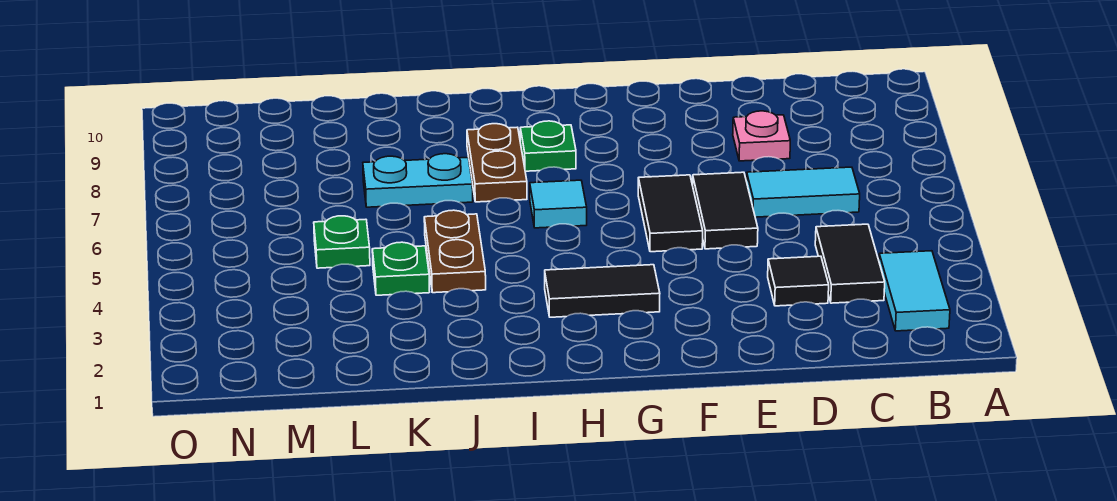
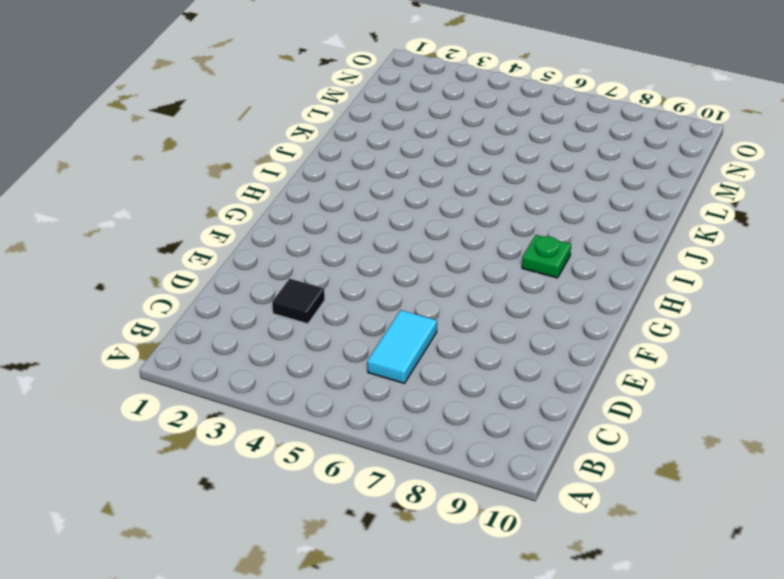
none -> cyan tile B2:B3 level 1
none -> black tile C3:C4 level 1
none -> pink plate D8 level 1

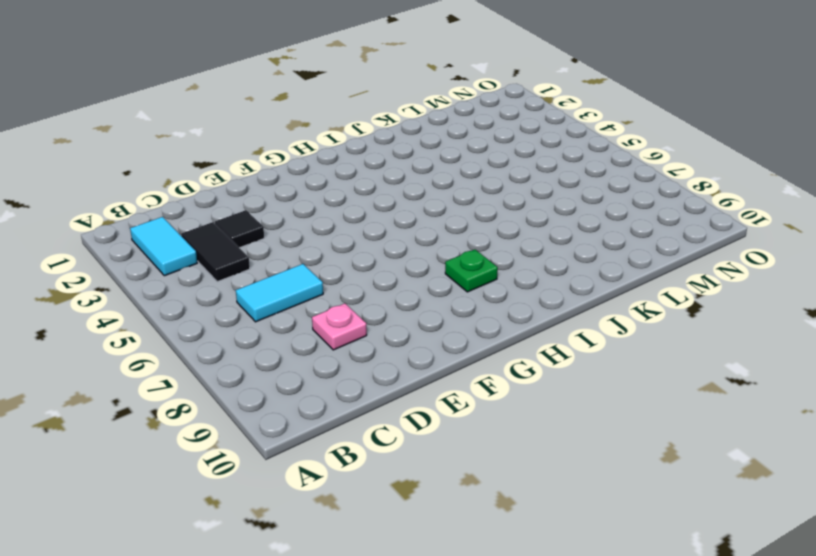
none -> black tile E5:E6 level 1
none -> black tile F5:F6 level 1
none -> black tile G3:H3 level 1

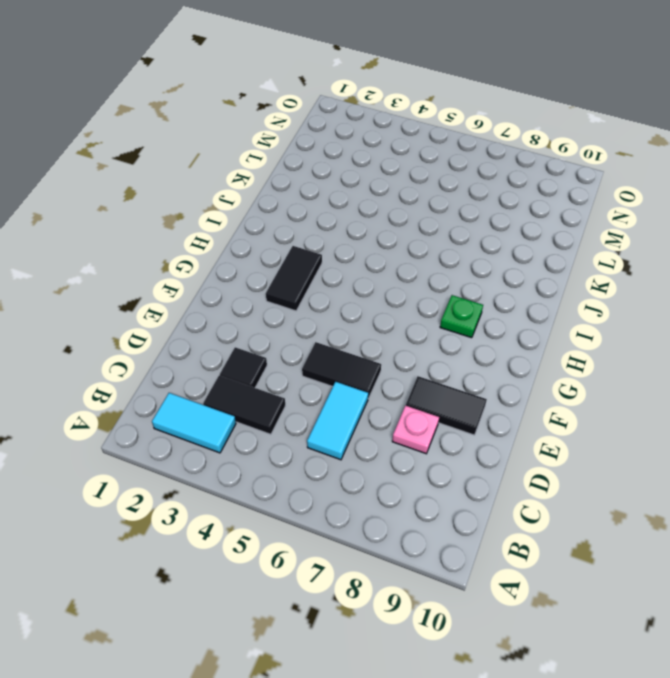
black tile E8:E9 level 1 -> black tile F5:F6 level 1
none -> cyan tile H6 level 1
none -> brown plate I7:I8 level 1
none -> brown plate J4:J5 level 1

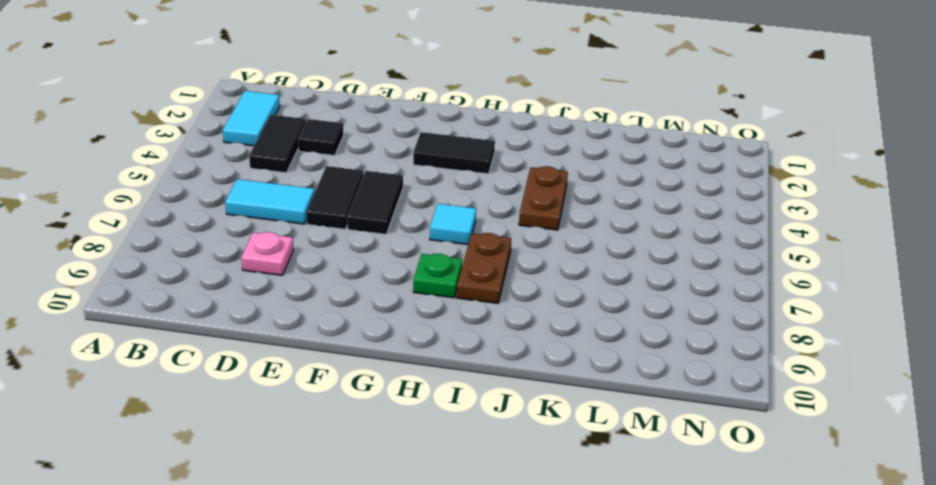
none -> cyan plate J7:K7 level 1
none -> green plate K4 level 1
none -> green plate L5 level 1

